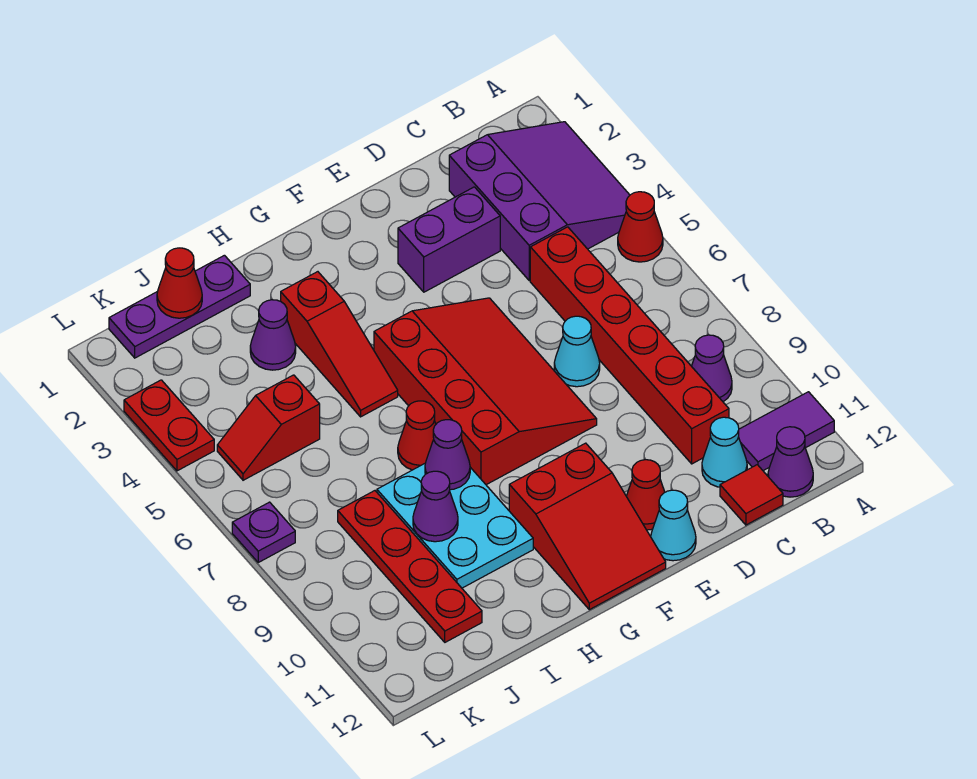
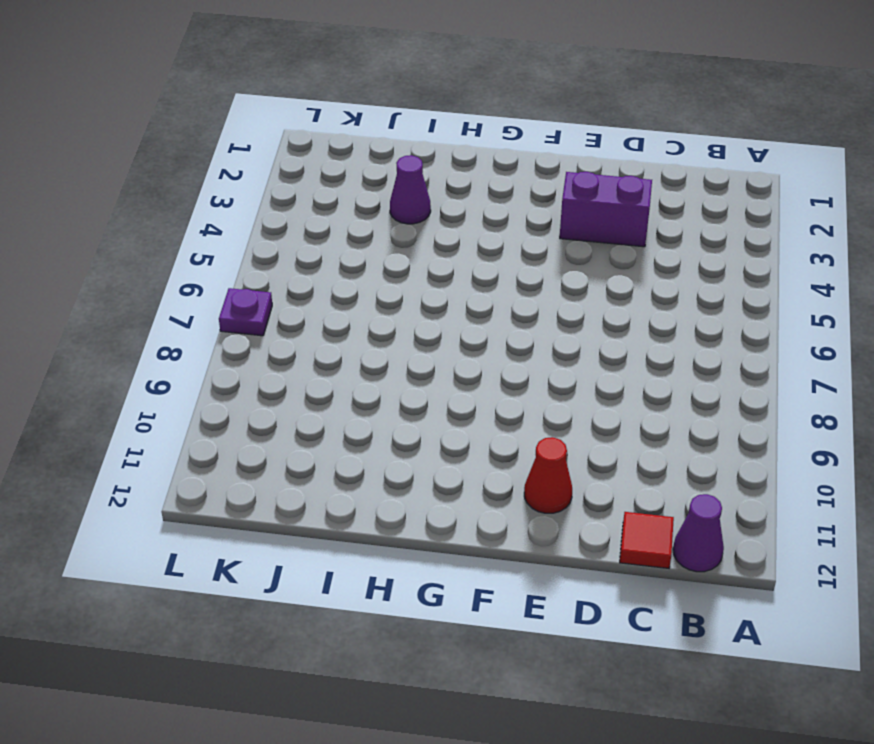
none -> purple slope A2:C4 level 1 top C
none -> red cone A5 level 1
none -> purple tile A11:B11 level 1

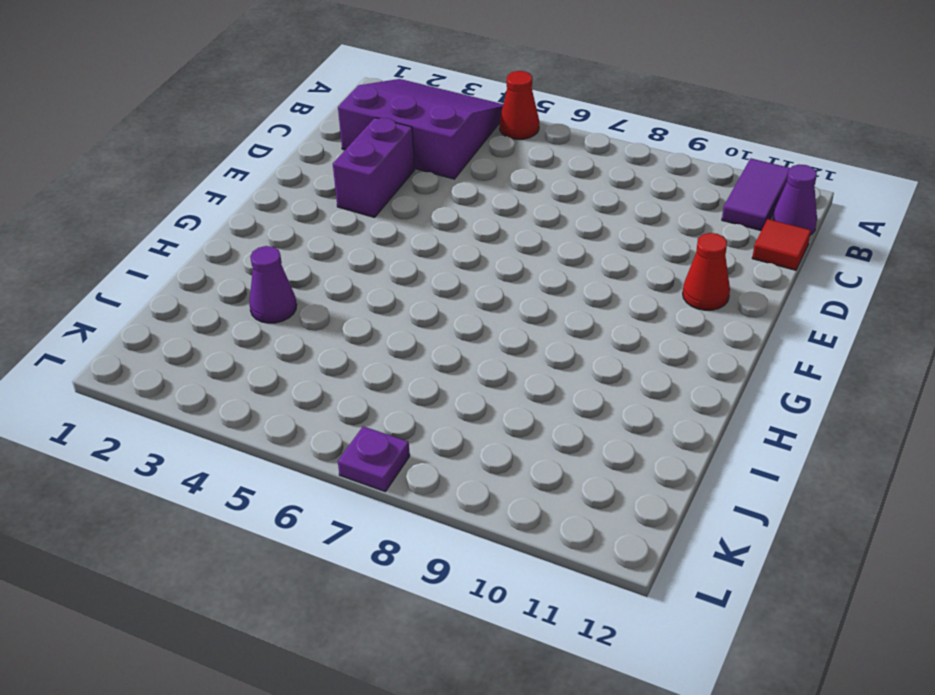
none -> purple cone B9 level 1
none -> red brick C5:C10 level 1
none -> cyan cone C11 level 1

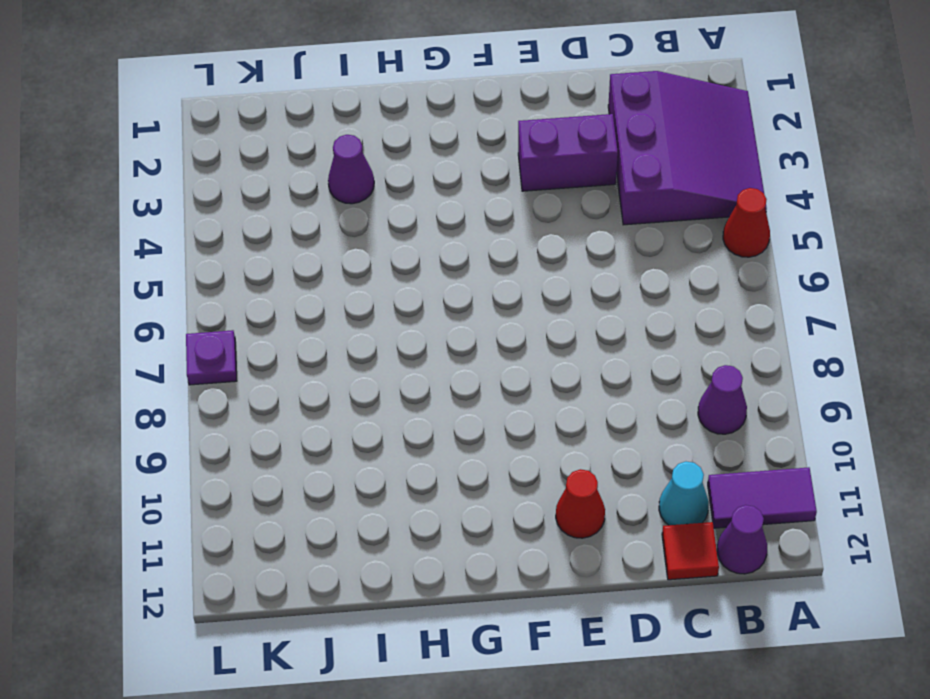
none -> red brick C5:C10 level 1
none -> cyan cone D7 level 1
none -> red slope E5:G8 level 1 top G

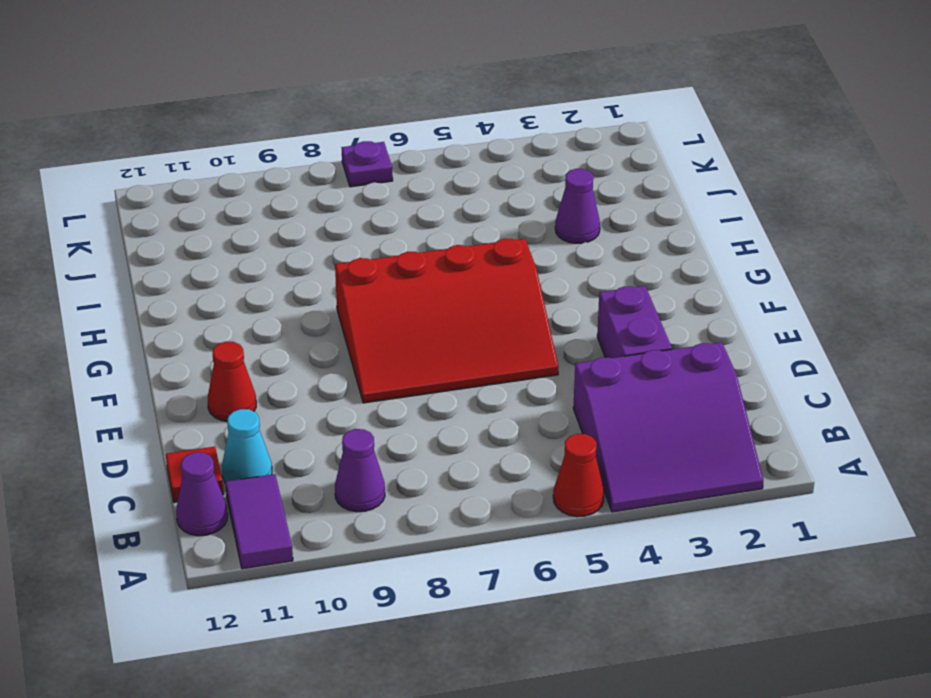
none -> red brick C5:C10 level 1
none -> cyan cone D7 level 1
none -> cyan cone E12 level 1

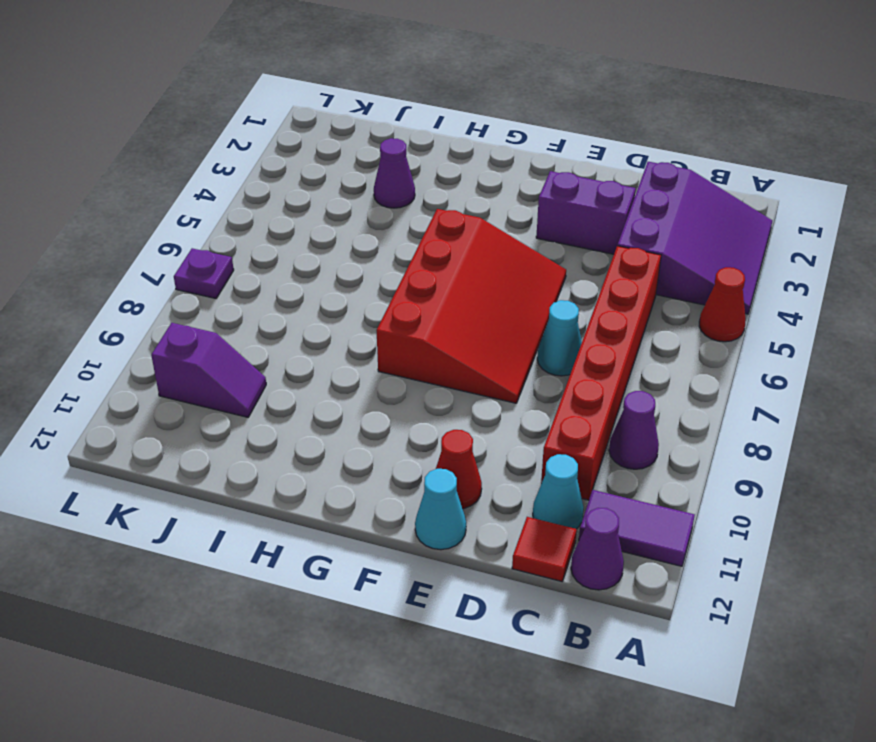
purple slope J10:K10 level 1 top K -> red plate J8:J11 level 1
none -> red slope F10:G12 level 1 top 10
none -> red slope H3:H5 level 1 top 3
none -> red cone H7 level 1

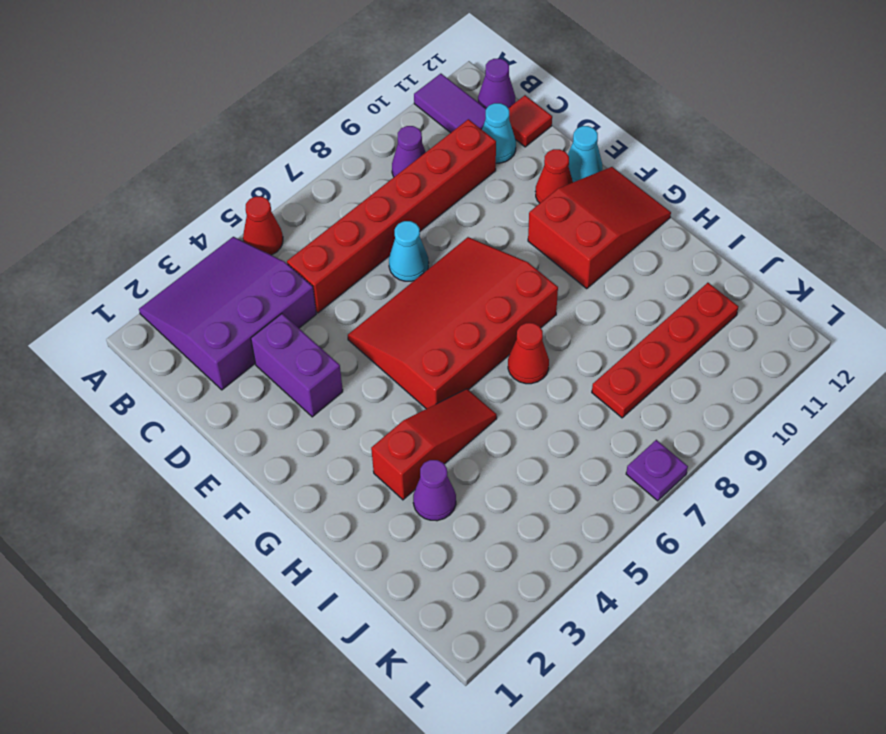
none -> cyan plate H8:I10 level 1
none -> purple plate I1:K1 level 1
none -> red slope J5:K5 level 1 top J

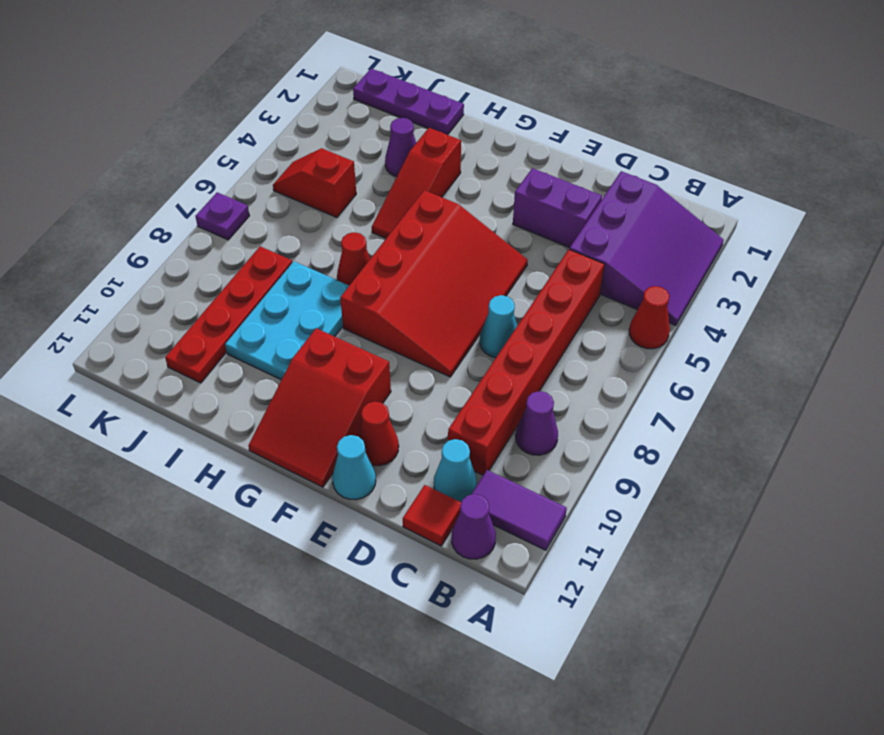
none -> red plate L3:L4 level 1
none -> purple cone H8 level 2
none -> purple cone I9 level 2

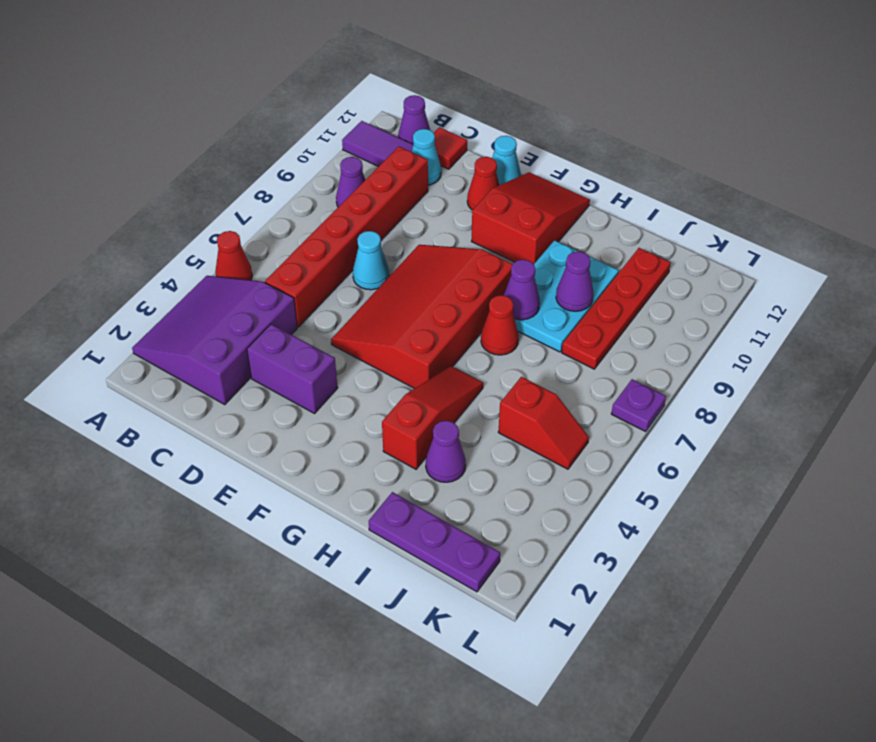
none -> red plate L3:L4 level 1
none -> red cone J1 level 2

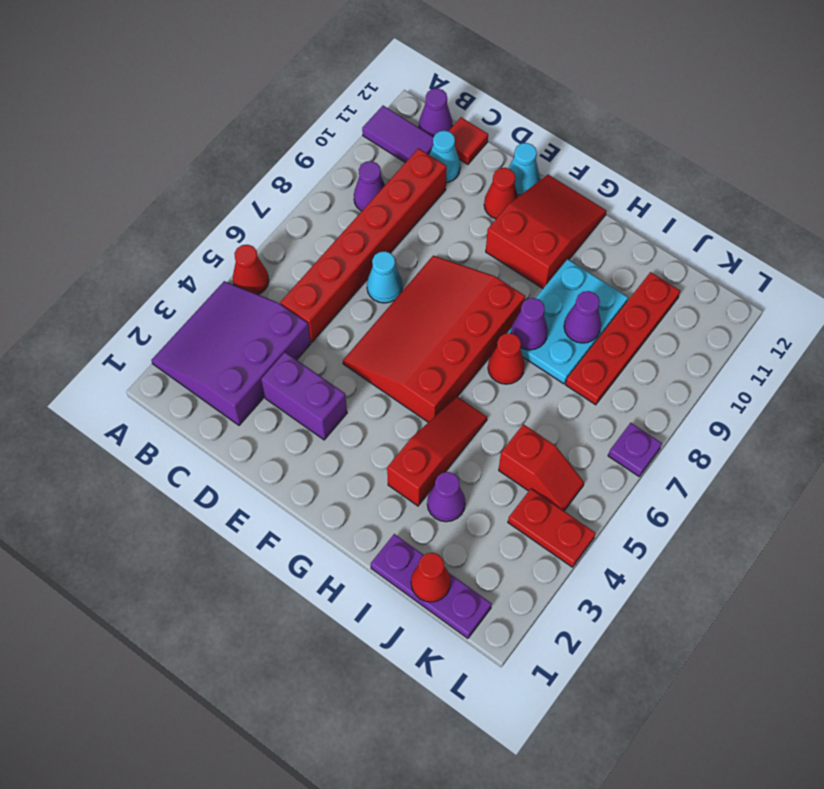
red plate K4:L4 level 1 -> red plate L3:L4 level 1

